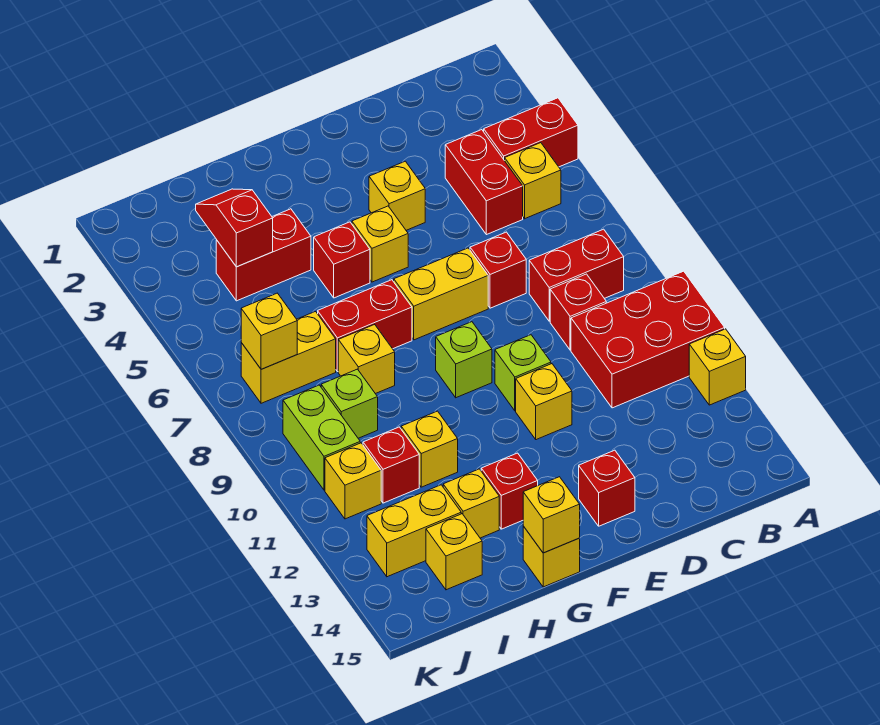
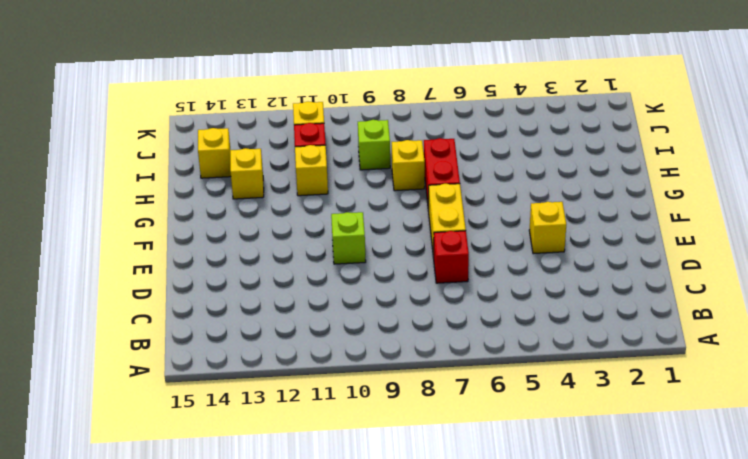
none -> red brick A4:B4 level 1
none -> red brick A10:C11 level 1
none -> yellow brick A12 level 1
none -> yellow brick B5 level 1

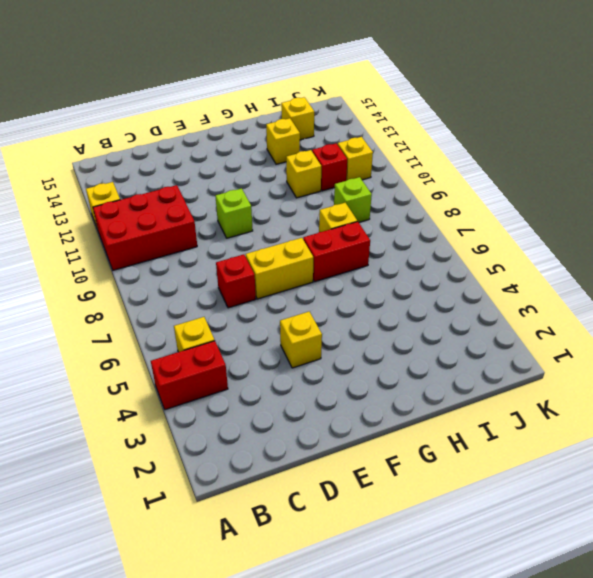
none -> red brick B8:C8 level 1
none -> red brick C4:C5 level 1
none -> red brick C9 level 1
none -> yellow brick E11 level 1

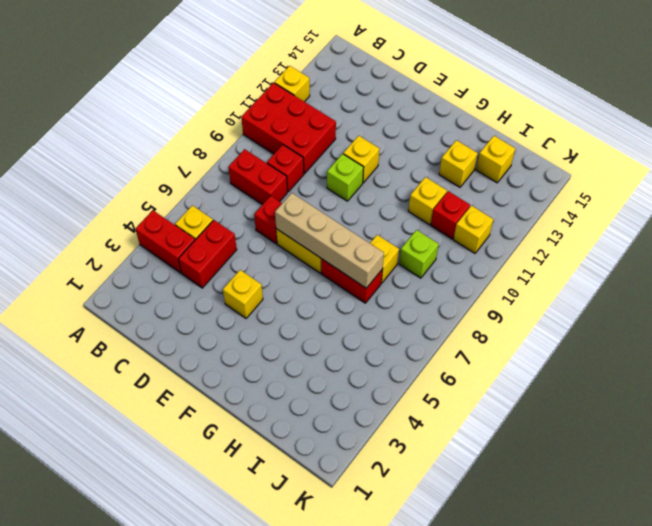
tan brick E7:H7 level 2 -> none
none -> red brick E14 level 1
none -> yellow brick F5 level 1
none -> lime brick F9 level 1
none -> red brick G5 level 1

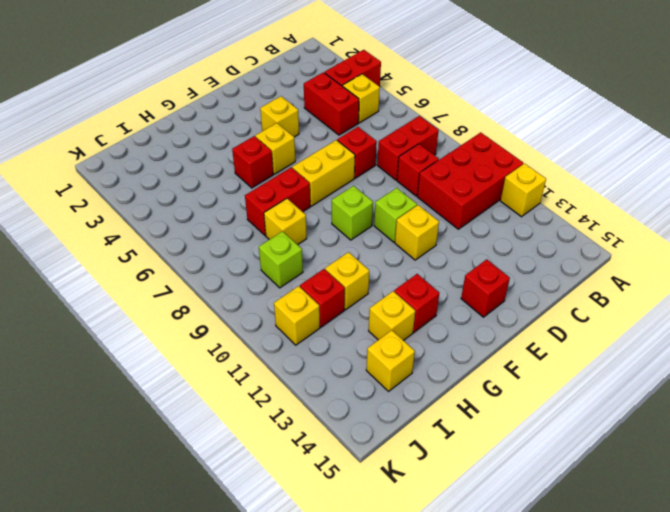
none -> yellow brick G15 level 1
none -> red brick H4:I4 level 1
none -> yellow brick I7:J7 level 1
none -> yellow brick I13:J13 level 1

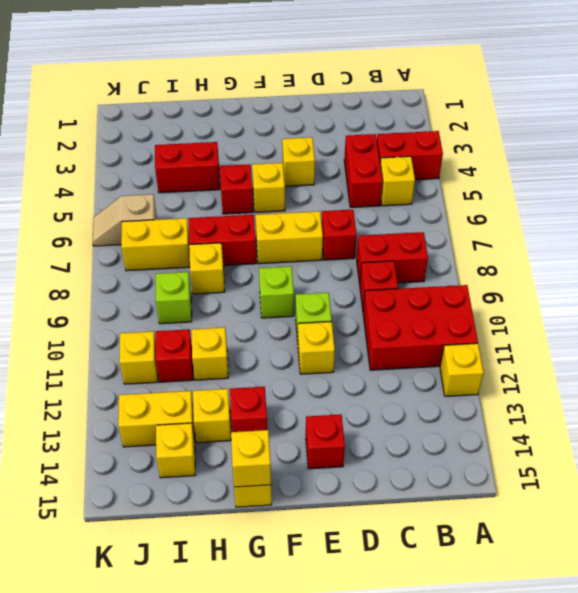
tan slope J6:K6 level 1 top J -> none
none -> lime brick J9:J10 level 1
none -> red slope I3:I4 level 2 top 4
none -> yellow brick J7 level 2

